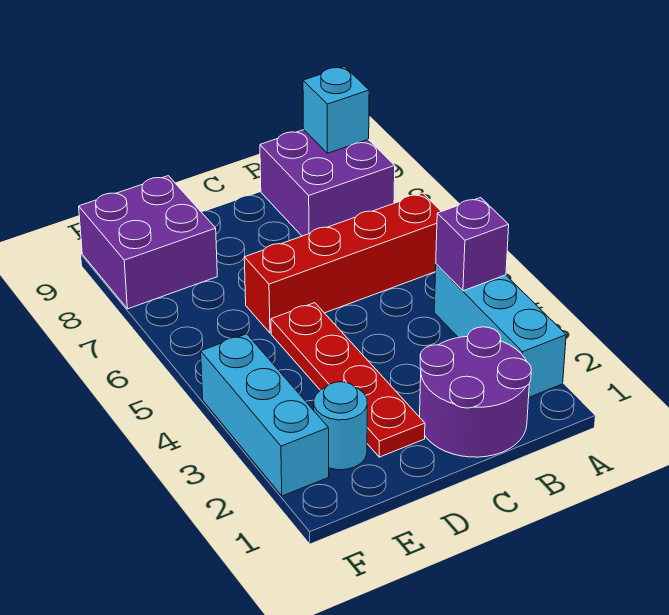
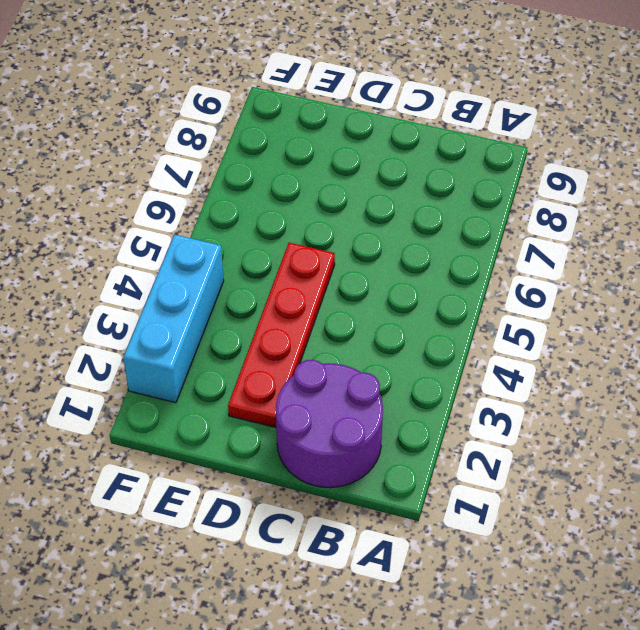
none -> cyan brick A2:A4 level 1
none -> red brick A6:D6 level 1

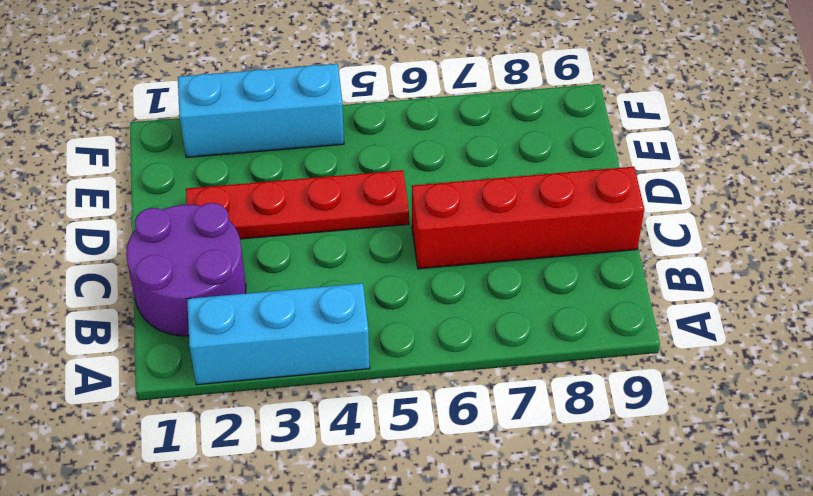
red brick C6:C9 level 1 -> red brick A6:D6 level 1
none -> purple brick A8:B9 level 1
none -> cyan round brick E2 level 1

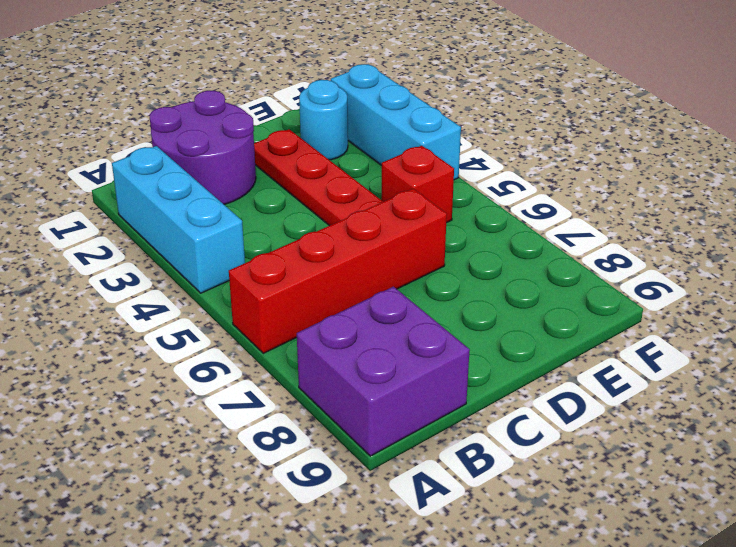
red brick E5 level 1 -> none
none -> purple brick E8:F9 level 1
none -> purple brick A4 level 2

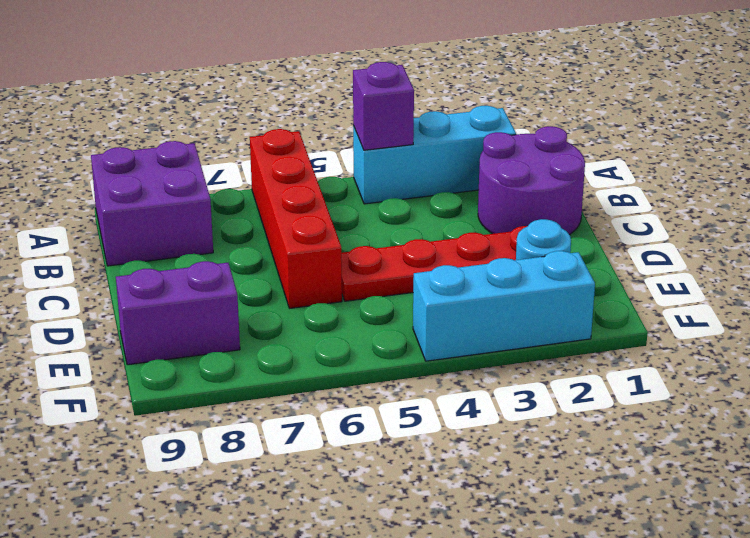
purple brick E8:E9 level 1 -> purple brick E8:F9 level 1
none -> cyan brick A9 level 2

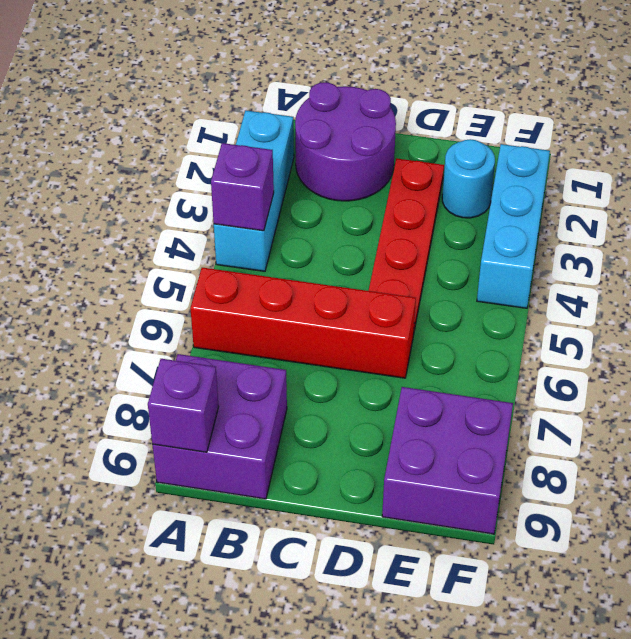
purple brick A9 level 2 -> cyan brick A9 level 2

